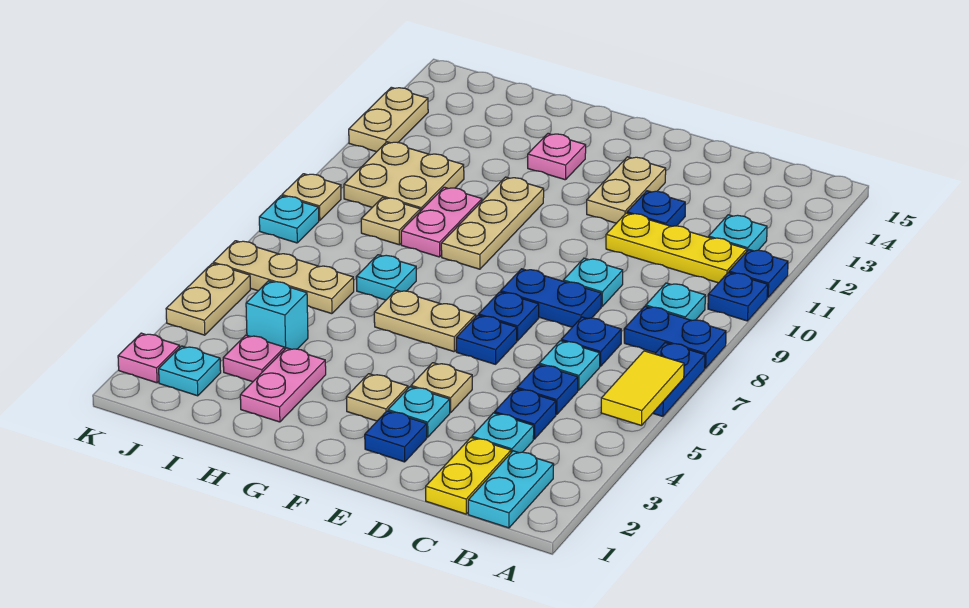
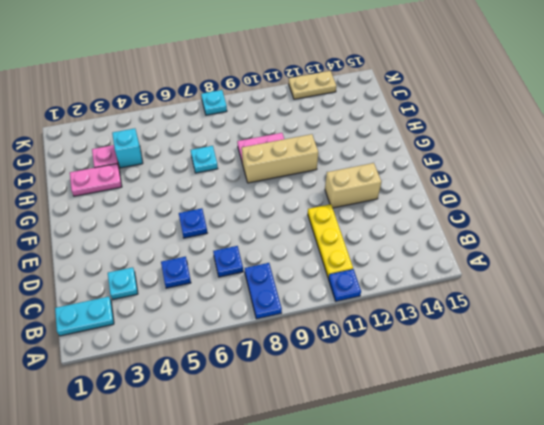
tan brick E12:E13 level 1 -> tan plate E12:E13 level 1
tan brick G9:G11 level 1 -> tan plate G9:G11 level 1
none -> blue plate A6:A7 level 1
none -> blue plate A10 level 1
none -> cyan plate B9 level 1
none -> cyan plate B12 level 1

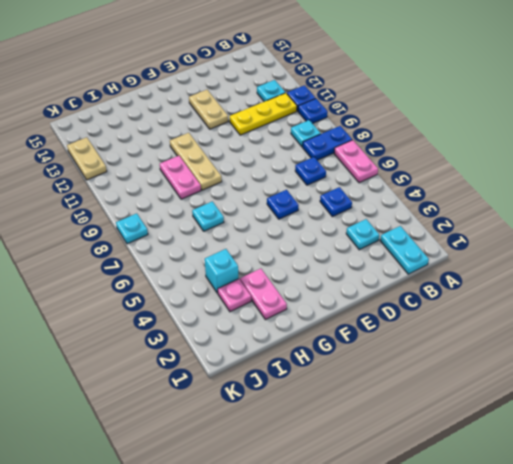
pink plate A6:A7 level 1 -> blue plate A6:A7 level 1
none -> yellow plate C1:C2 level 1
none -> blue plate C4 level 1
none -> cyan plate C6 level 1
none -> blue plate D8:E8 level 1

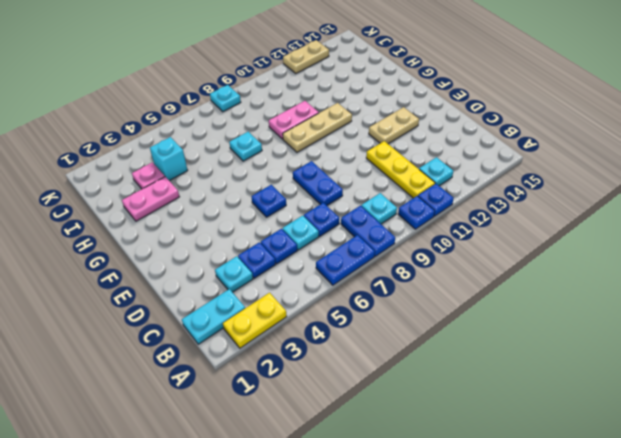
yellow plate A2:A3 level 1 -> yellow plate C1:C2 level 1
none -> cyan plate D9 level 1
none -> blue plate D12 level 1
none -> blue plate E2 level 1
none -> cyan plate E3 level 1

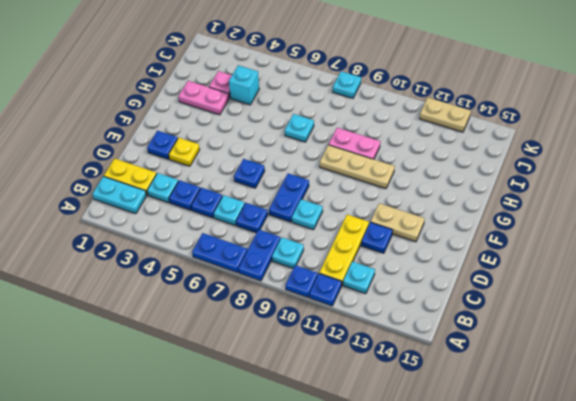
yellow plate E3 level 1 -> cyan plate E3 level 1
none -> tan plate E4 level 1
none -> blue plate E7 level 1
none -> tan plate F3 level 1
none -> tan plate F6:G6 level 1

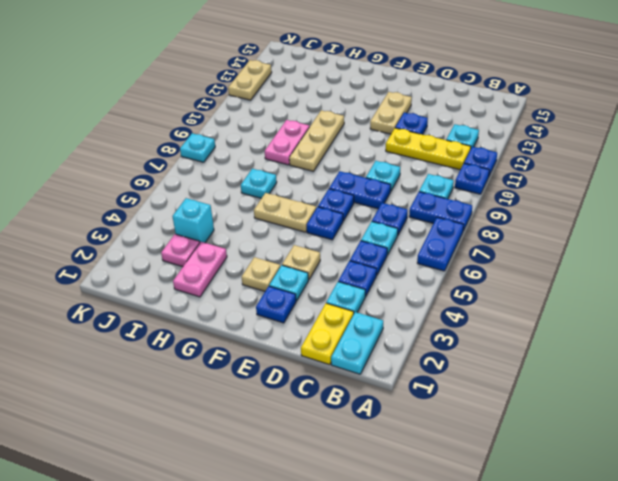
none -> pink plate G13 level 1
none -> tan plate I6:K6 level 1
none -> tan plate I9 level 1
none -> tan plate I10:J11 level 1

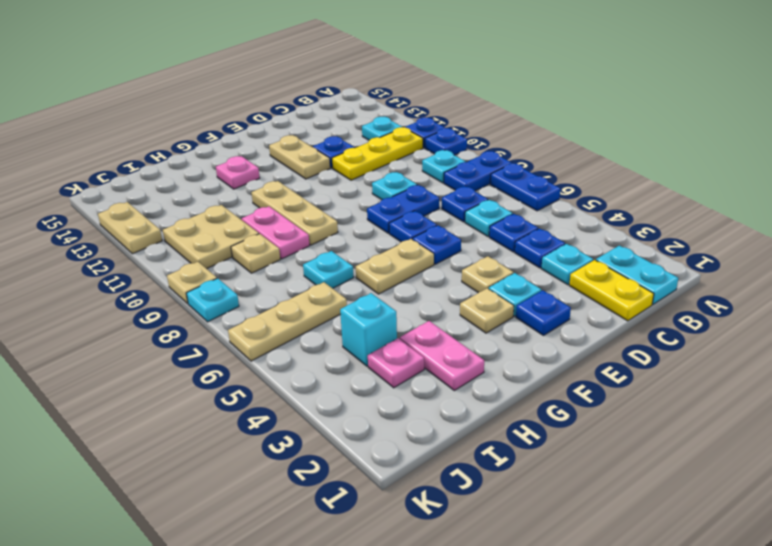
none -> cyan plate J2 level 1
none -> pink plate K2 level 1
none -> tan plate K4:K5 level 1
none -> yellow tile A5:A6 level 2

